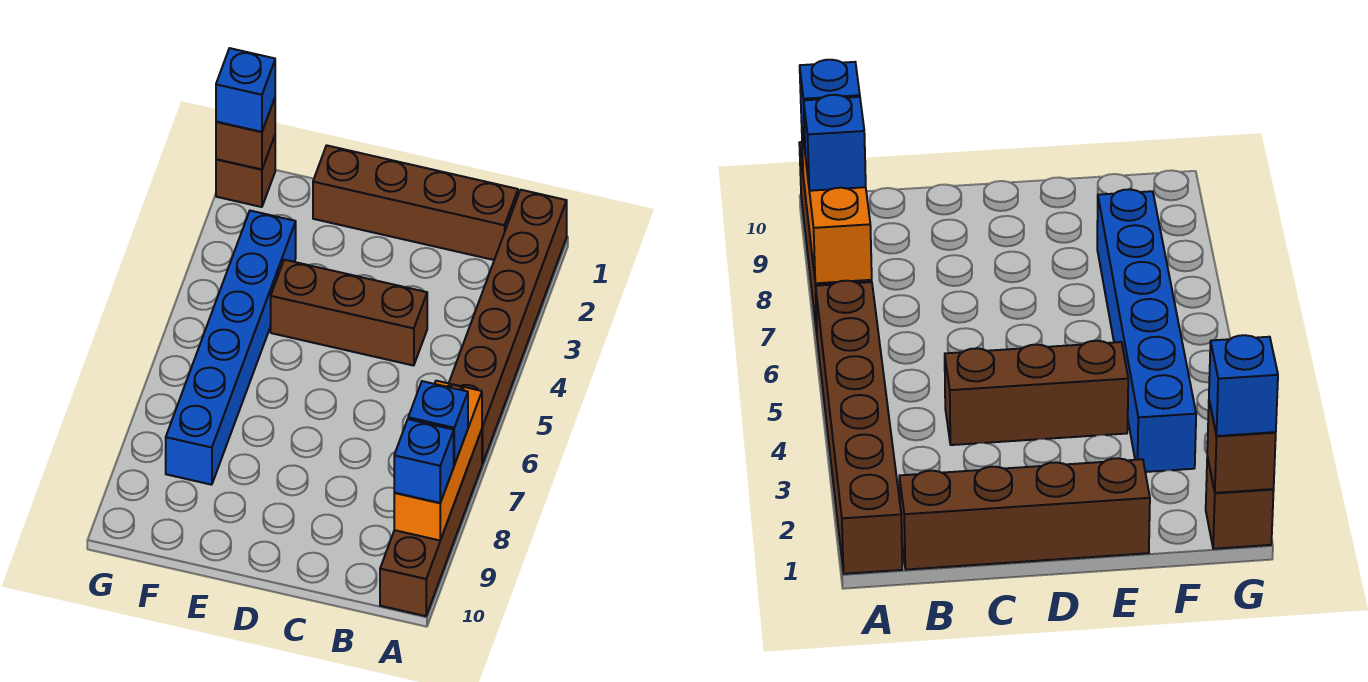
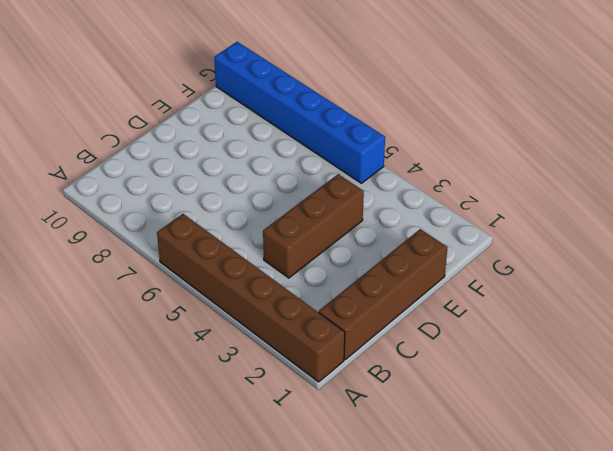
blue brick G5:G10 level 1 -> blue brick F3:F8 level 1
none -> brown brick A7:A10 level 1
none -> brown brick G1 level 1

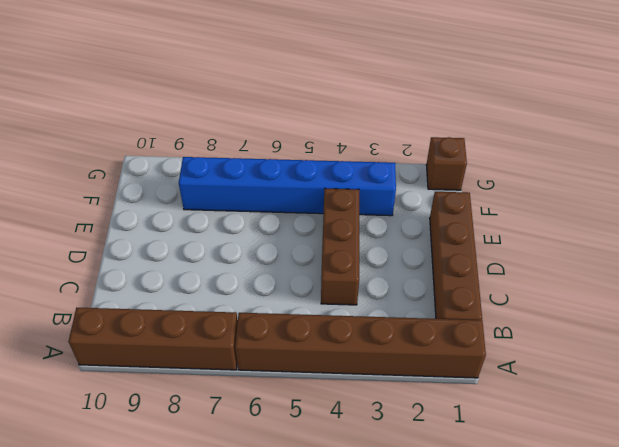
none -> orange brick A7:A9 level 2
none -> brown brick G1 level 2

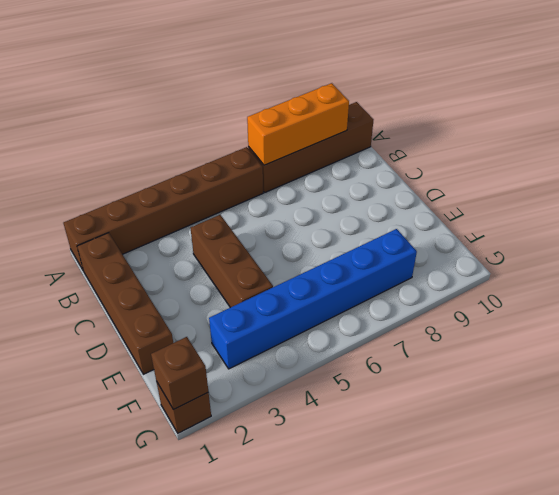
none -> blue brick A8 level 3
none -> blue brick A9 level 3

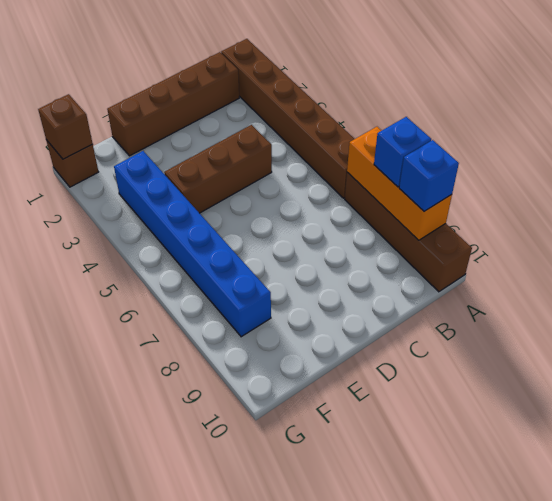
none -> blue brick G1 level 3

